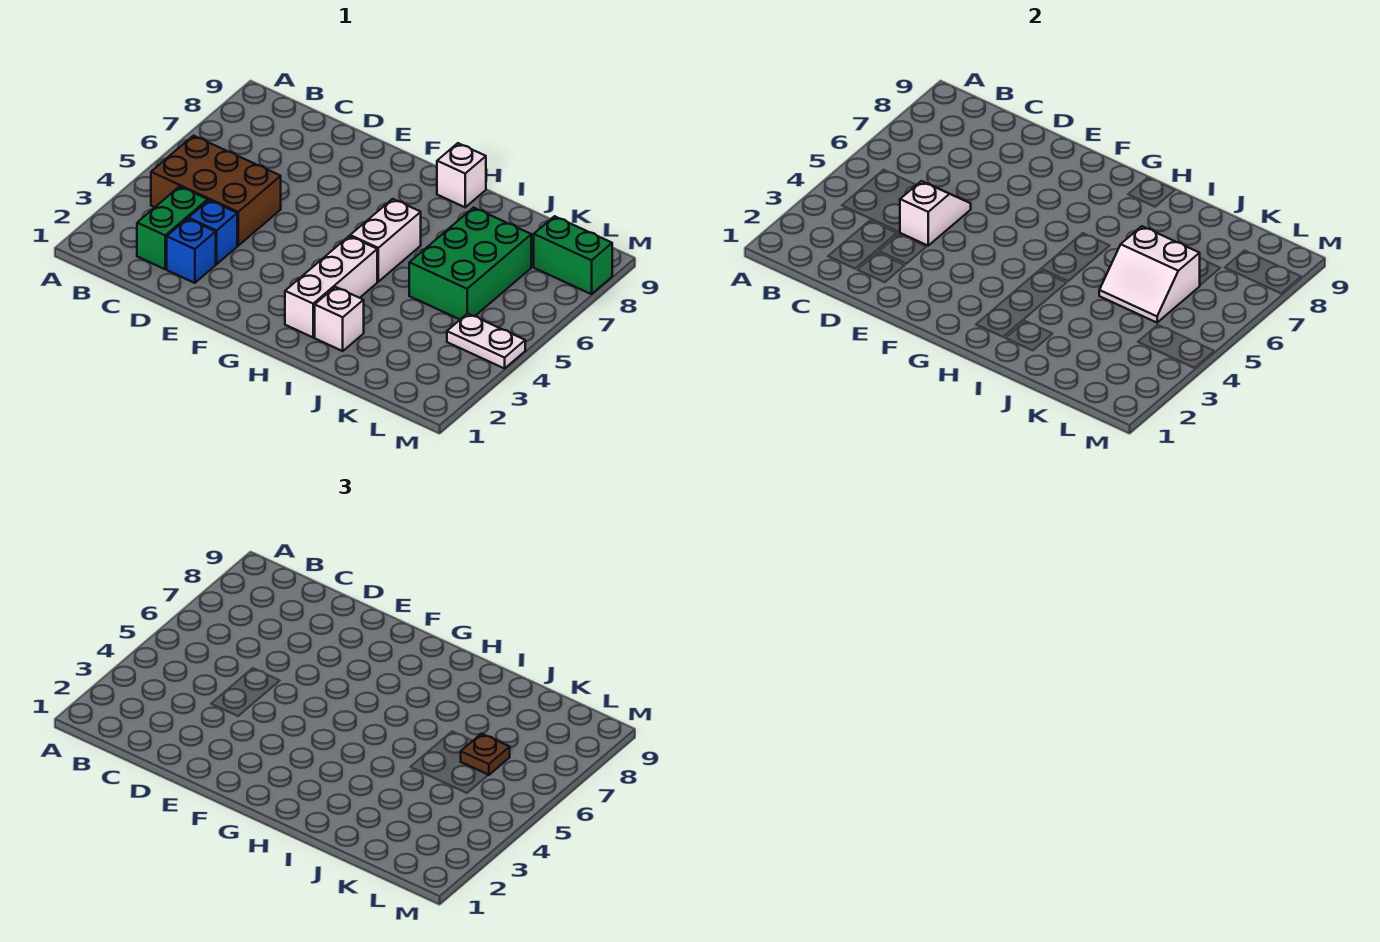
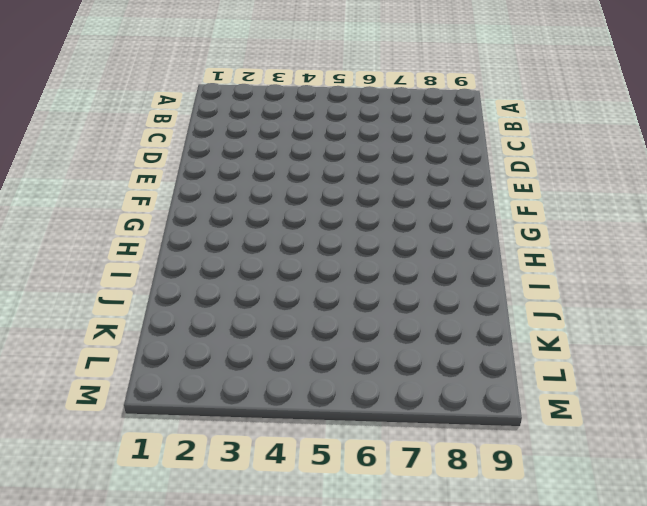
none -> brown brick B4:D5 level 1
none -> green brick C2:C3 level 1
none -> blue brick D2 level 1

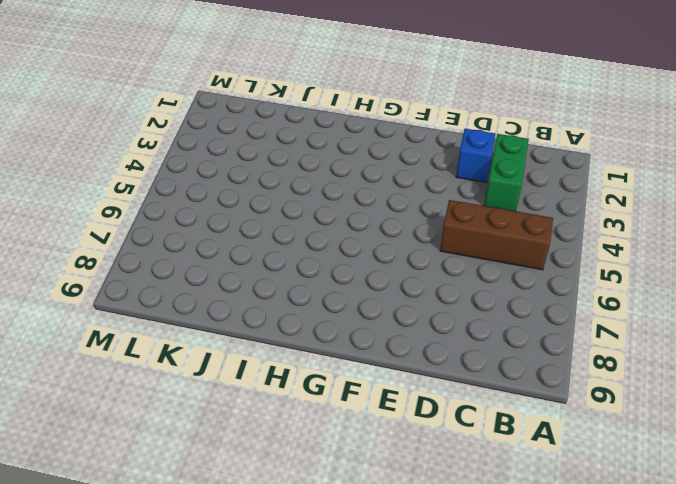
brown brick B5:D5 level 1 -> brown brick B4:D5 level 1
none -> blue brick D3 level 1
none -> white brick H2:H4 level 1
none -> white brick H5:H6 level 1

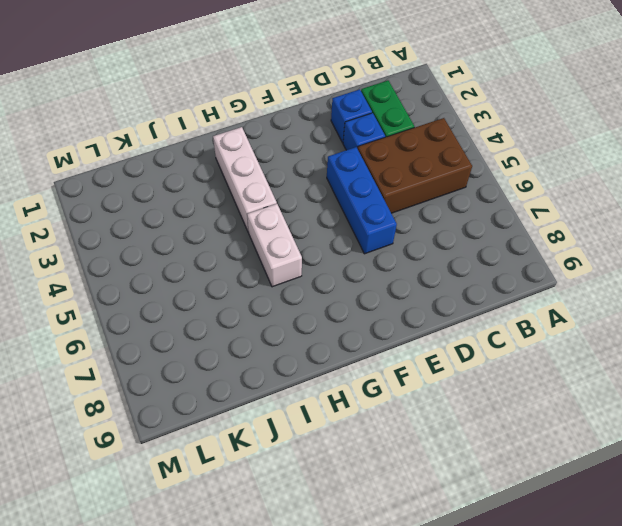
blue brick E4:E6 level 1 -> none
none -> white brick H9 level 1
none -> white brick I2 level 1
none -> green brick J5:K7 level 1

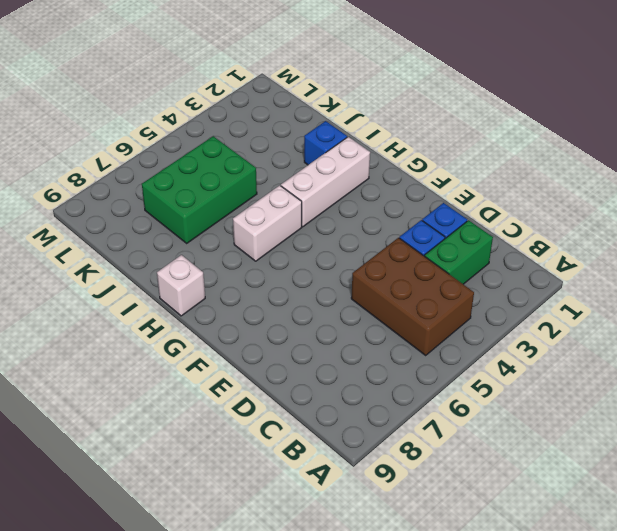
blue brick I2 level 1 -> white brick I2 level 1
none -> white plate L4:M4 level 1
none -> green brick L8:M8 level 1
none -> white slope D4:D5 level 2 top 4

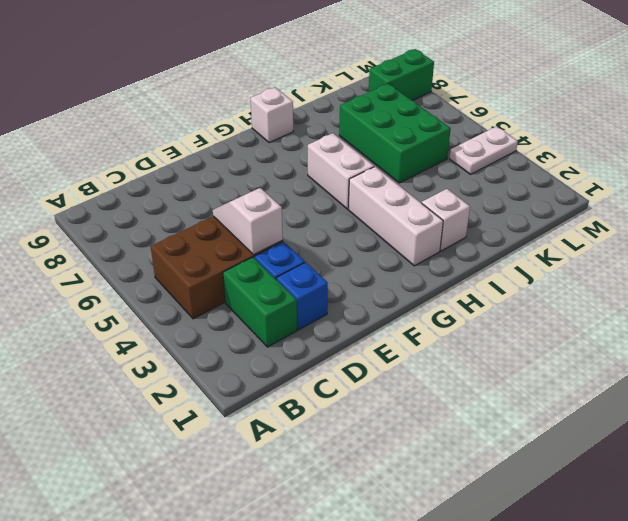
none -> white slope J5:K6 level 2 top 6
none -> brown plate K6 level 3

